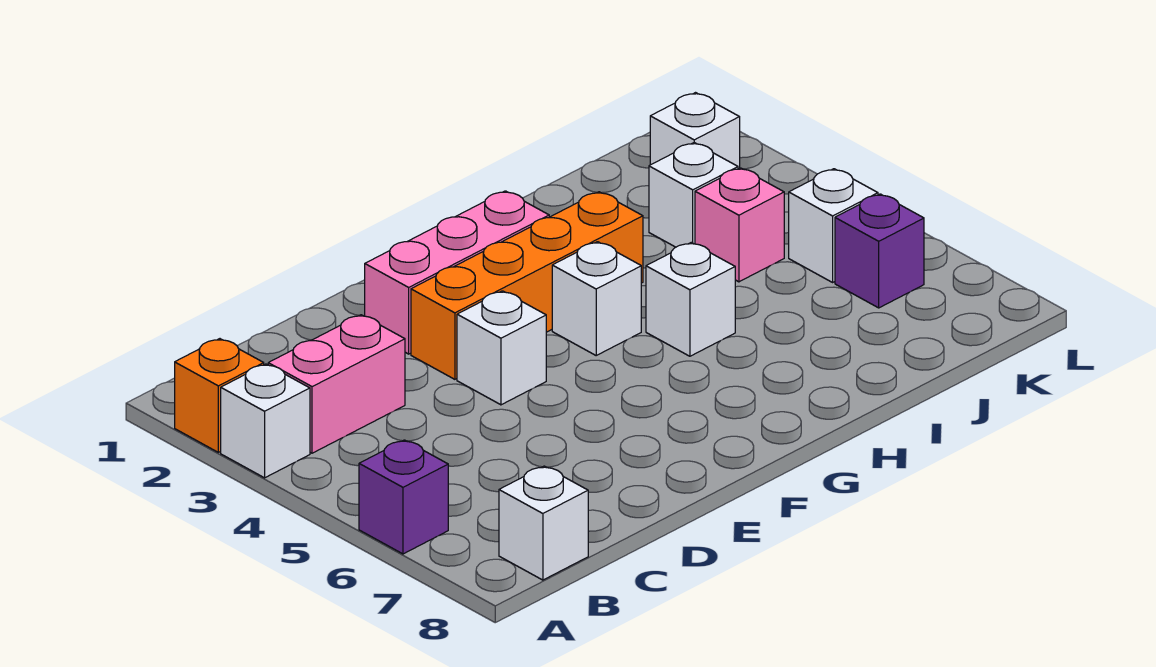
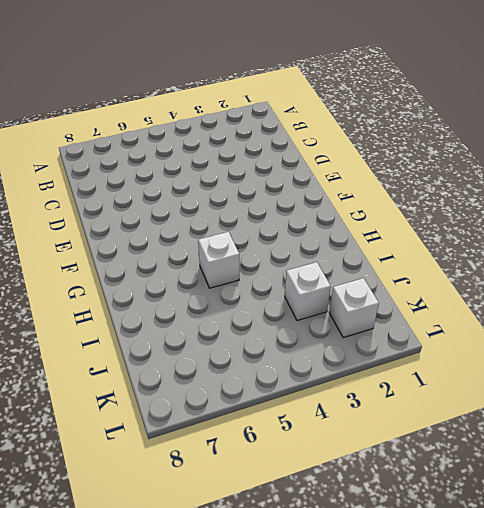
none -> orange brick A2 level 1
none -> white brick A3 level 1
none -> purple brick A6 level 1

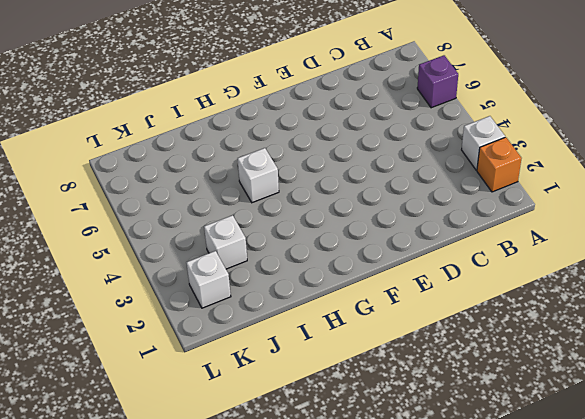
none -> pink brick B3:C3 level 1
none -> white brick B8 level 1
none -> pink brick E2:G2 level 1

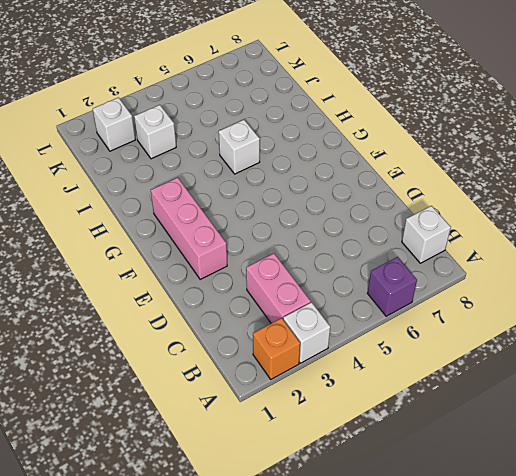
none -> orange brick E3:H3 level 1
none -> white brick E4 level 1
none -> white brick G4 level 1

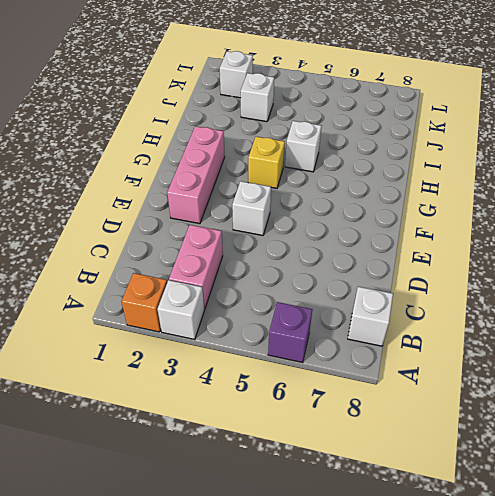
yellow brick G4 level 1 -> white brick G4 level 1
none -> orange brick E3:H3 level 1
none -> pink brick J4 level 1
none -> white brick K5 level 1

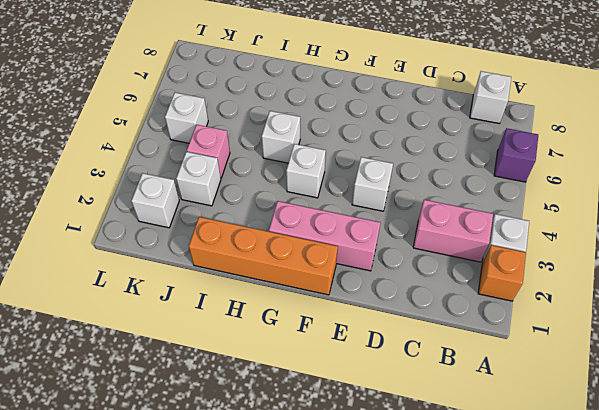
orange brick F1:I1 level 1 -> orange brick E3:H3 level 1
none -> purple brick K6 level 1

